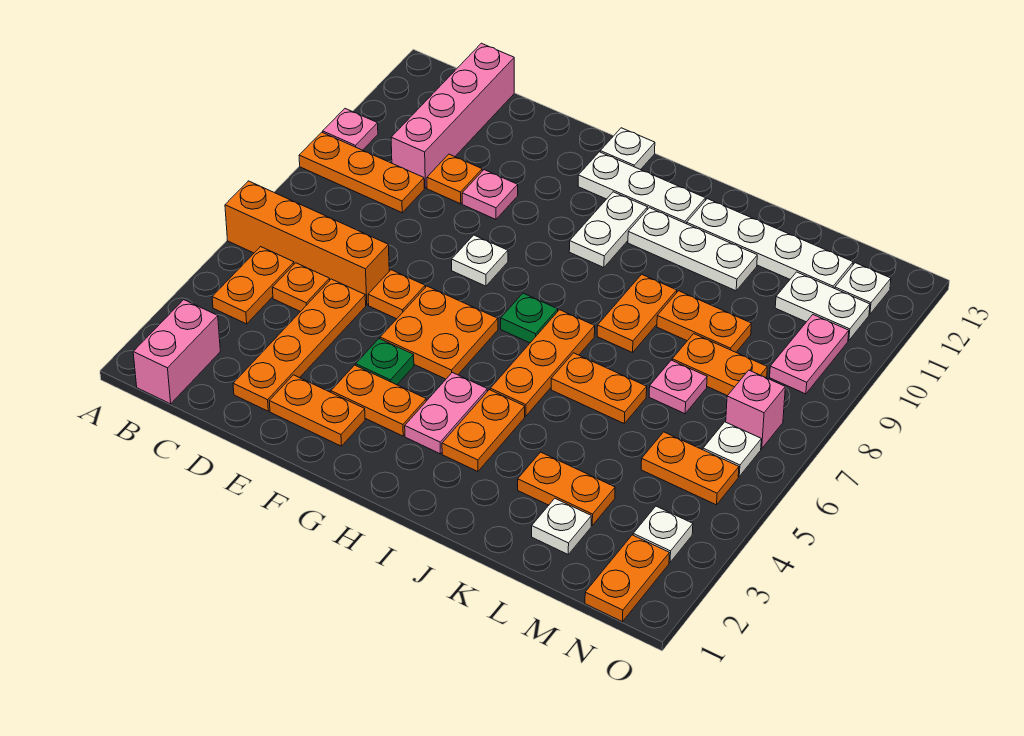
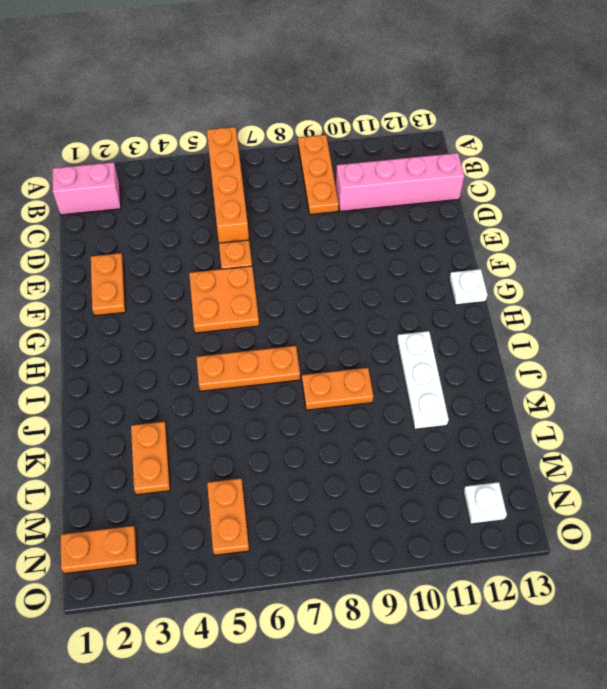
none -> pink plate A10 level 1
none -> orange plate B4:B5 level 1
none -> orange plate C5 level 1
none -> orange plate D2:D5 level 1

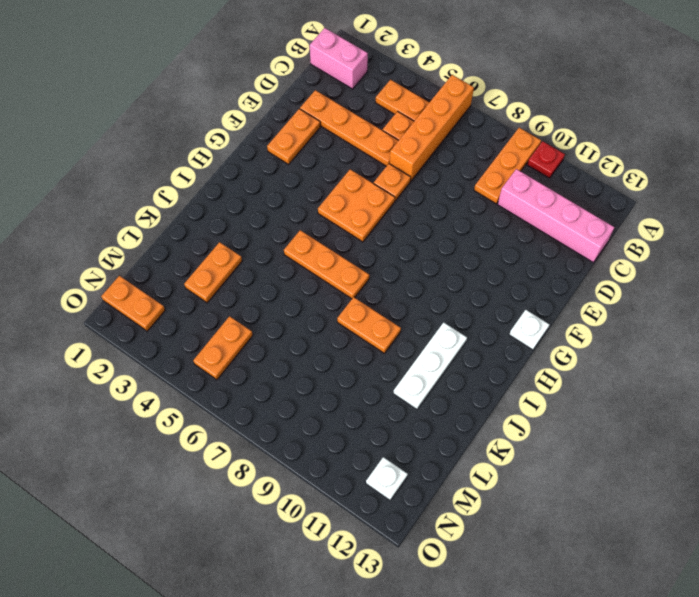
red plate A10 level 1 -> pink plate A10 level 1
none -> orange plate D10 level 1
none -> pink plate E10 level 1
none -> orange plate F3:G3 level 1
none -> green plate F4 level 1

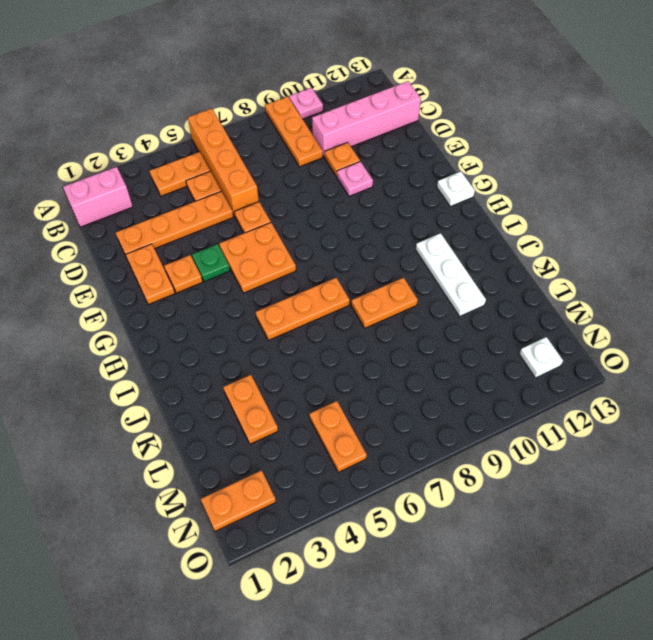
orange plate F3 level 1 -> orange plate F3:G3 level 1
none -> white plate F8 level 1
none -> white plate G12:I12 level 1
none -> pink plate H3:H4 level 1
none -> green plate H7 level 1

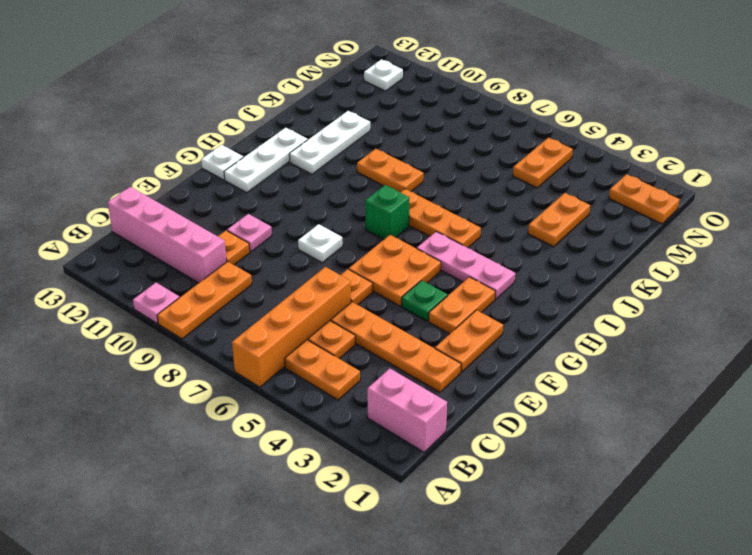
pink plate H3:H5 level 1 -> pink plate H3:H4 level 1
green brick H7 level 1 -> green plate H7 level 1
none -> white plate H10:H11 level 1
none -> orange plate I3:I4 level 1
none -> orange plate J6:K6 level 1
none -> white plate J12:M12 level 1

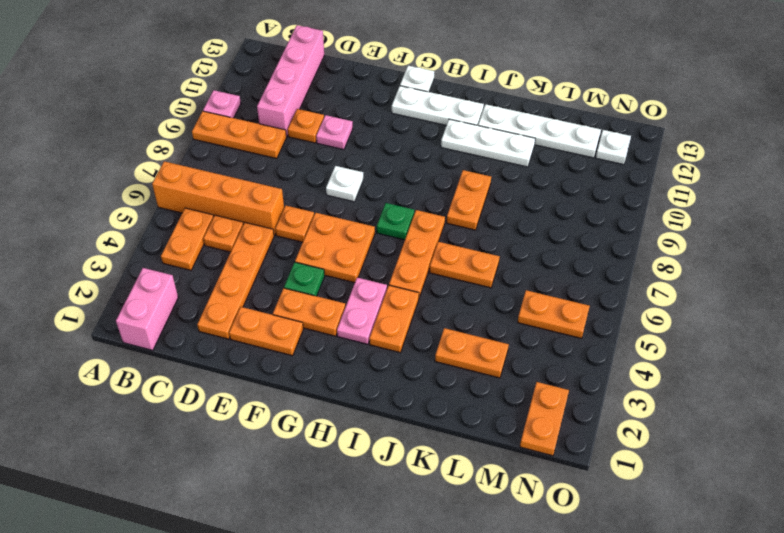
none -> white plate H10:H11 level 1
none -> orange plate K9:L9 level 1
none -> white plate L2 level 1
none -> pink plate L7 level 1

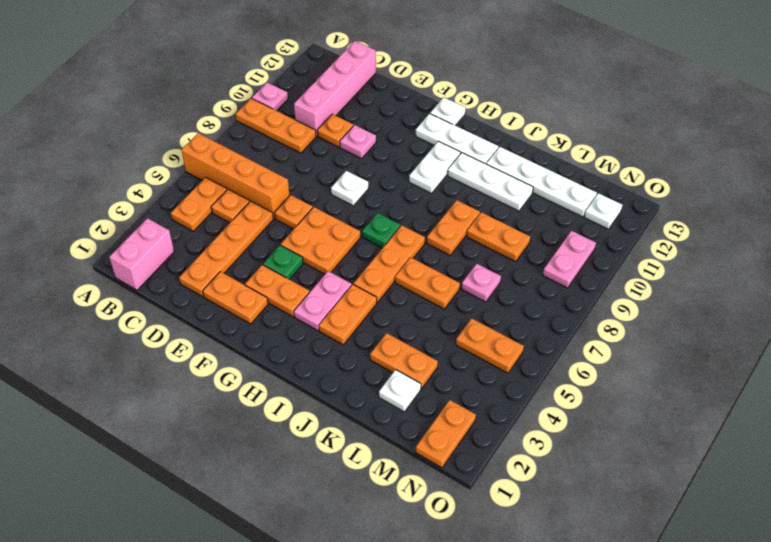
none -> orange plate L8:M8 level 1
none -> white plate M11:N11 level 1
none -> white plate N3 level 1
none -> white plate N6 level 1

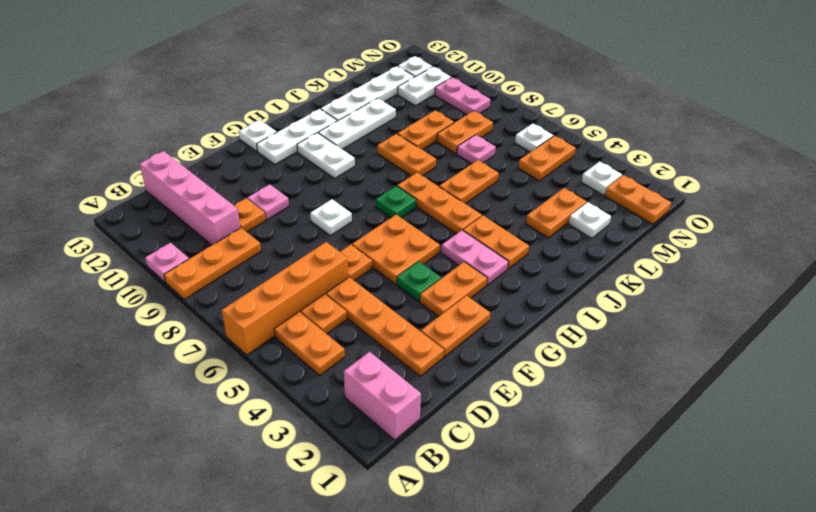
none -> pink brick N7 level 1

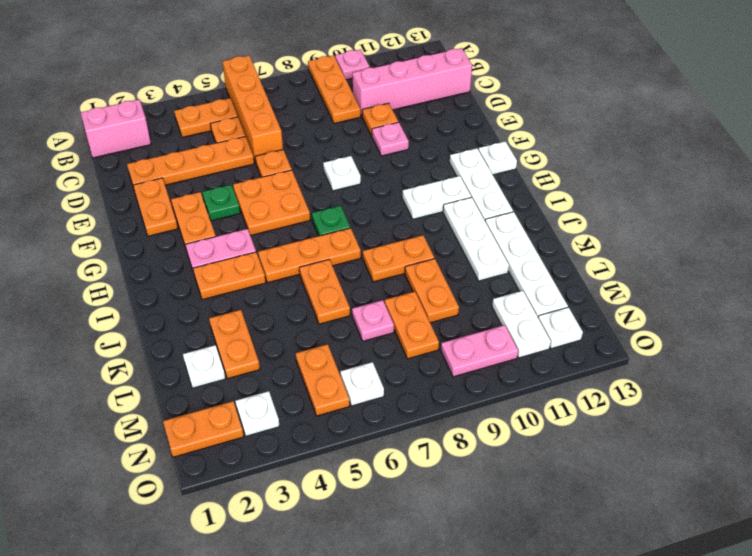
none -> pink brick N7 level 1

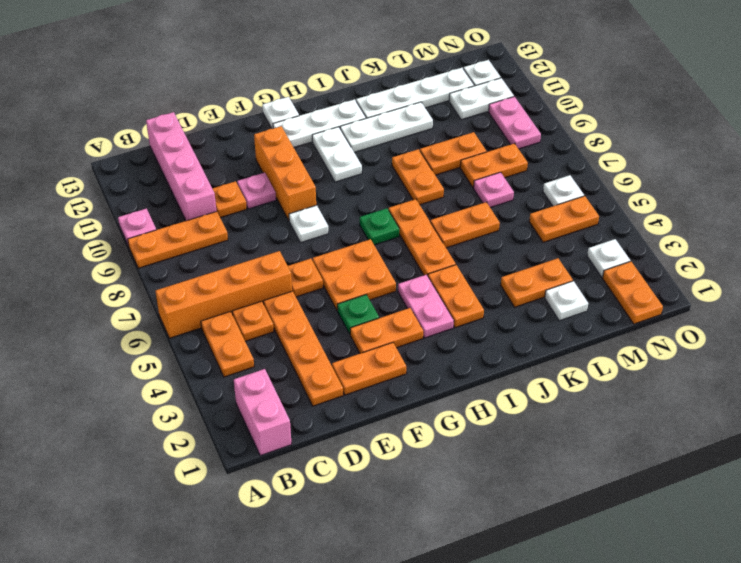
orange brick F9:F11 level 1 -> none
none -> pink brick N7 level 1

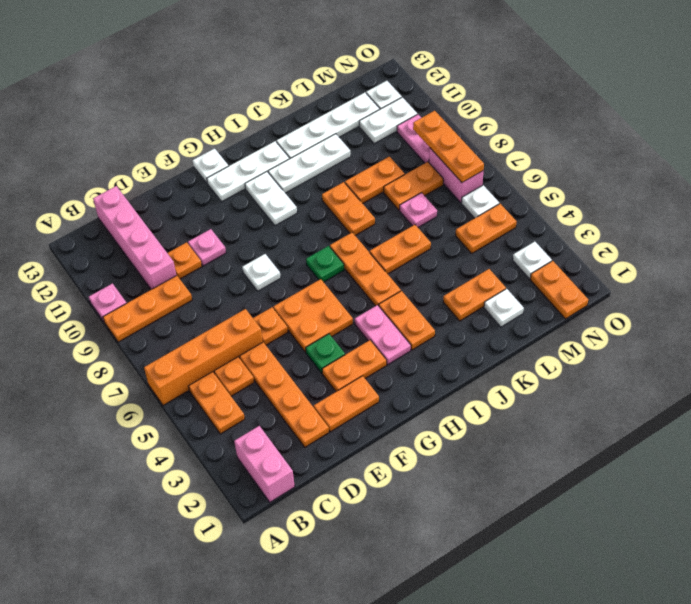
pink brick N7:N8 level 1 -> pink brick N7 level 1
orange plate N7:N9 level 2 -> none

